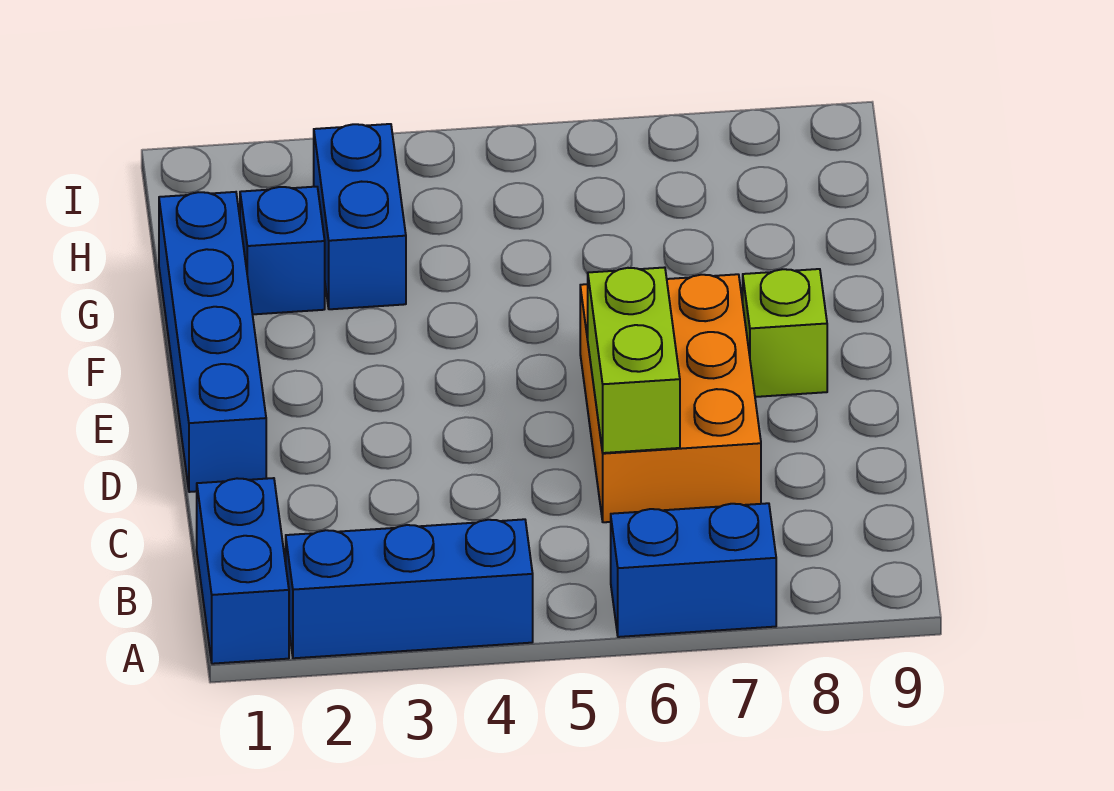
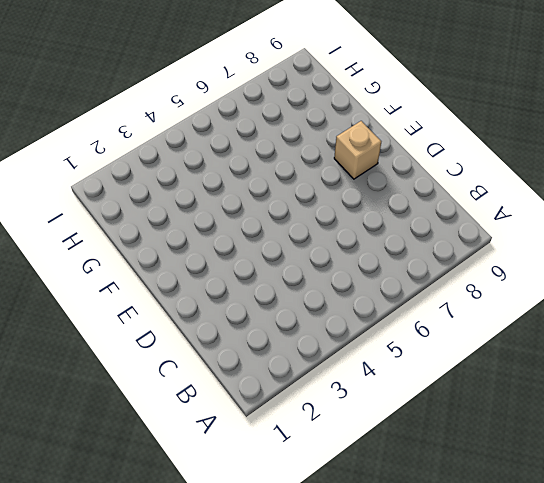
tan brick E8 level 1 -> lime brick E8 level 1
none -> blue brick A1:B1 level 1
none -> blue brick A2:A4 level 1

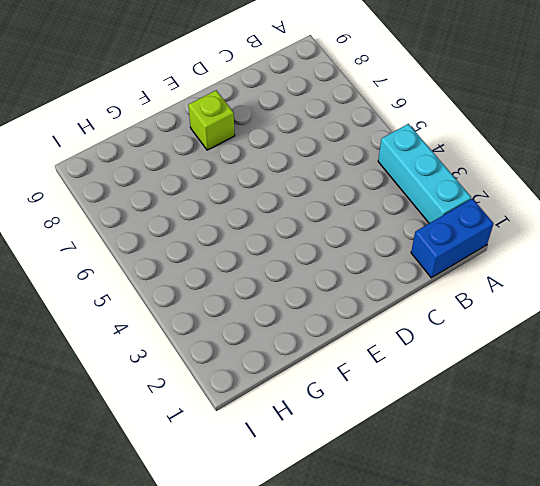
cyan brick A2:A4 level 1 -> blue brick A2:A4 level 1
none -> blue brick A6:A7 level 1
none -> orange brick C6:E7 level 1

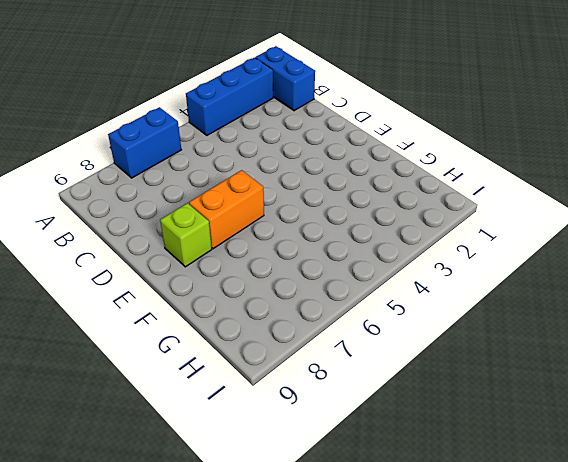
orange brick E6:E7 level 1 -> orange brick C6:E7 level 1
none -> blue brick D1:G1 level 1
none -> blue brick G2 level 1

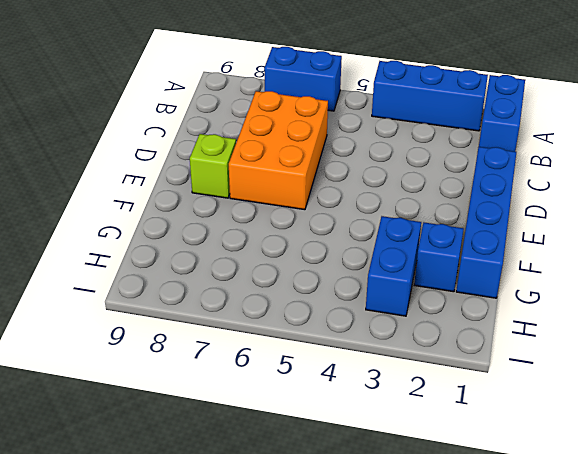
none -> lime brick C6:D6 level 2

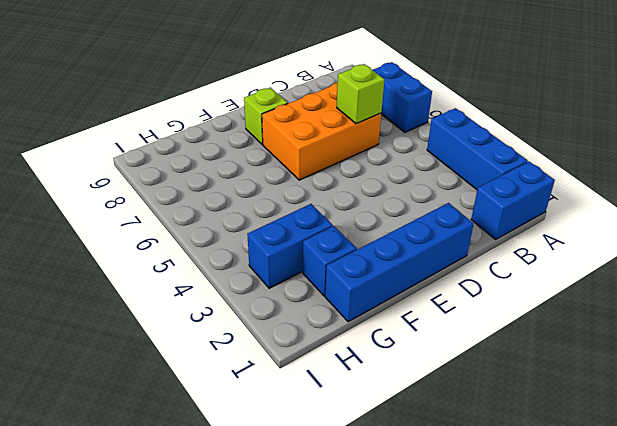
lime brick C6 level 2 -> lime brick C6:D6 level 2

